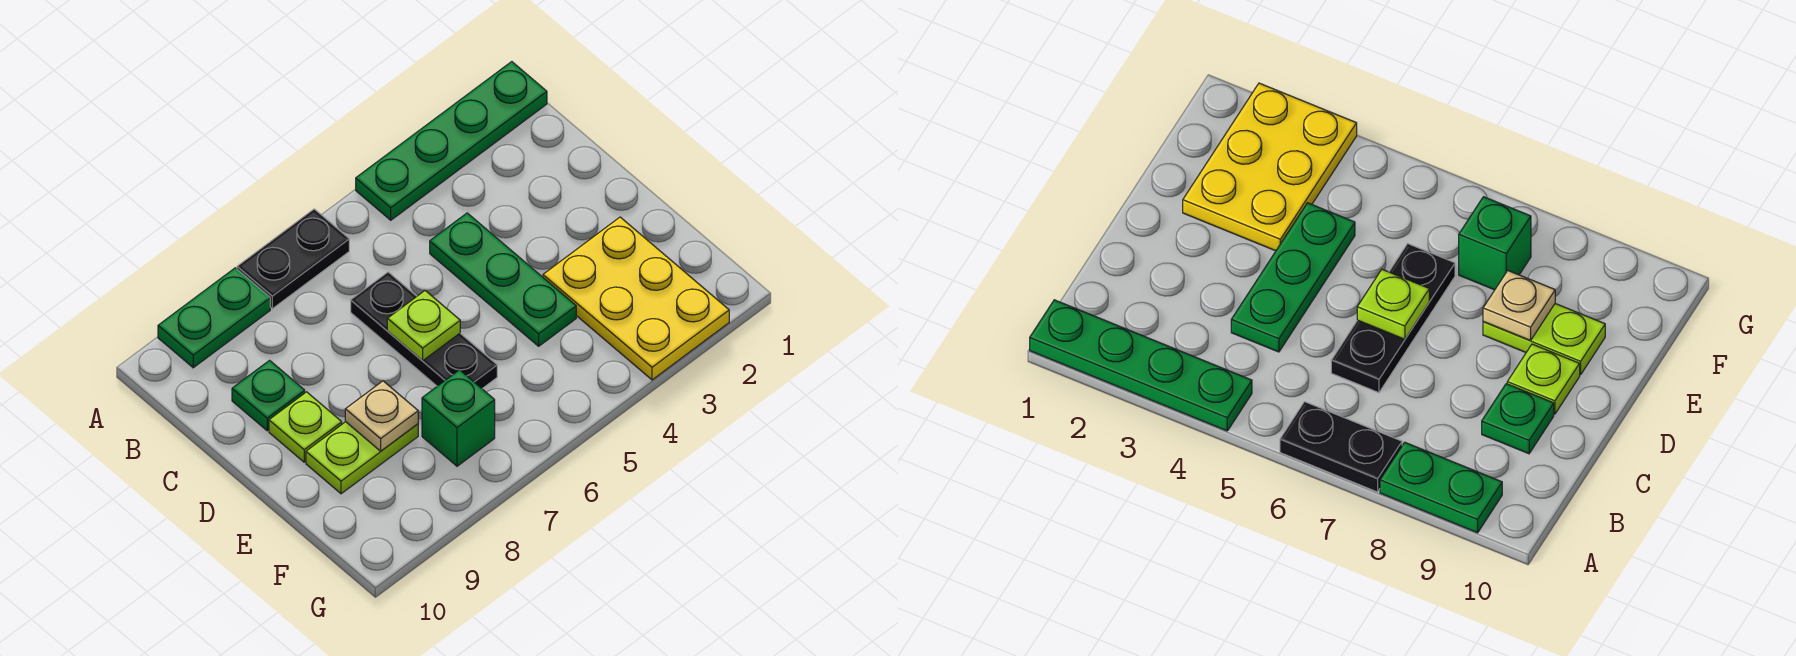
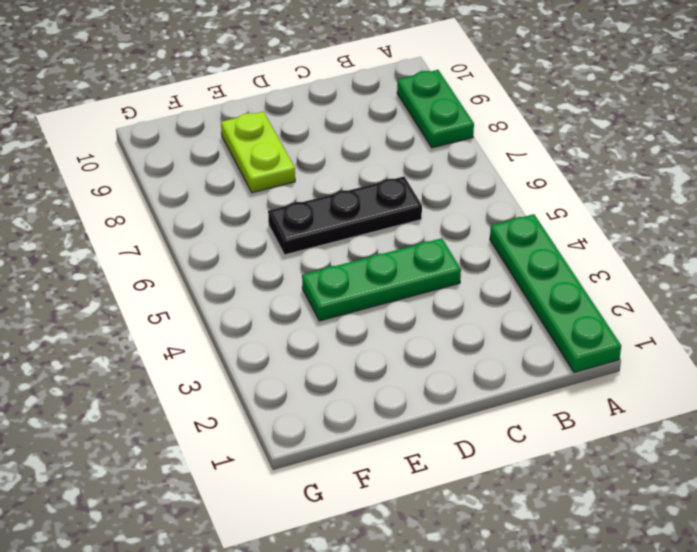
none -> black plate A6:A7 level 1
none -> green plate C9 level 1
none -> lime plate D9 level 1

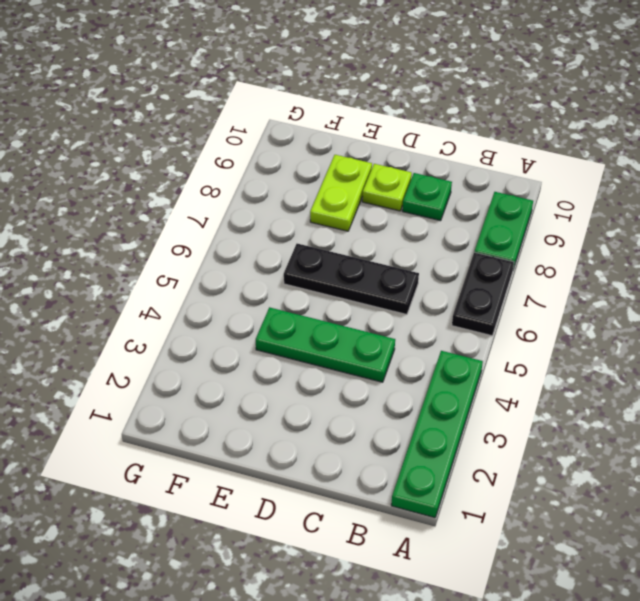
none -> yellow plate E2:G3 level 1
none -> green brick F7 level 1
none -> lime plate D6 level 2

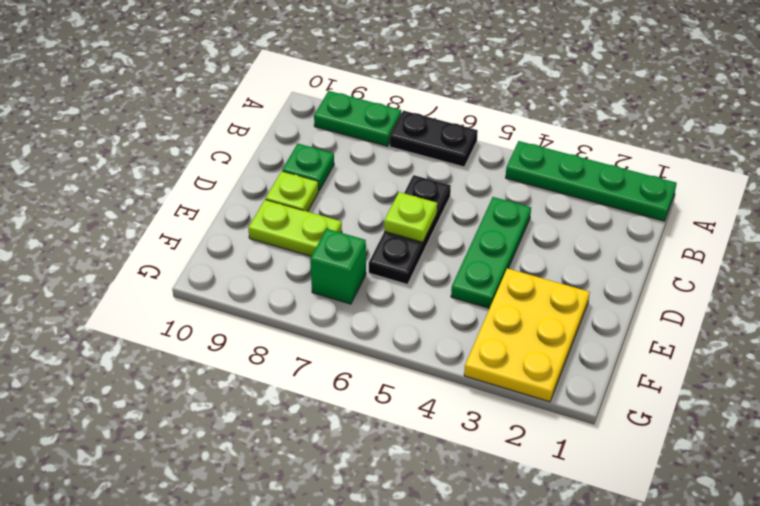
none -> tan plate E8 level 2

